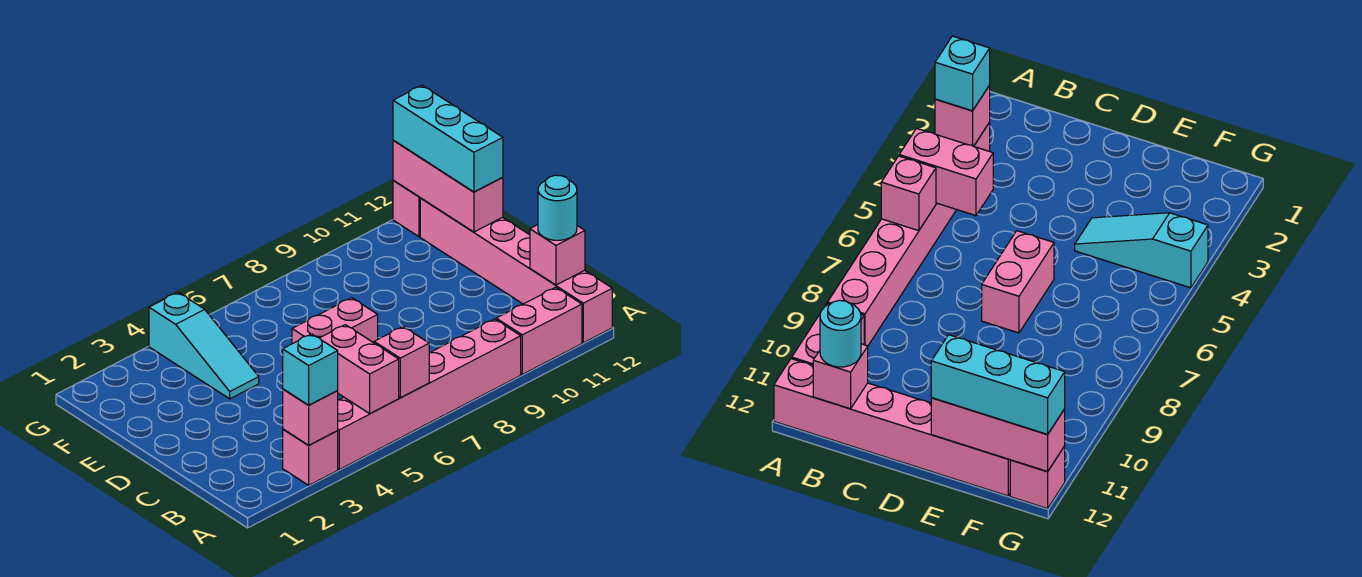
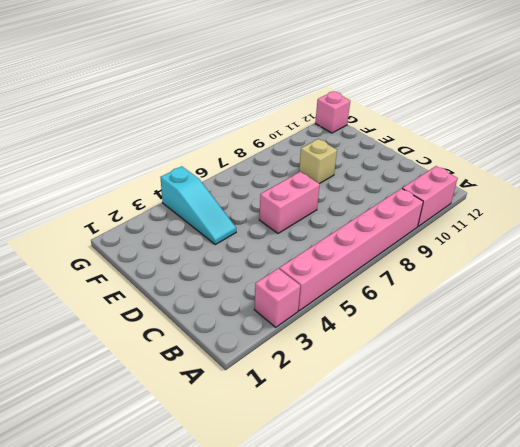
tan brick E9 level 1 -> none
none -> pink brick A12:F12 level 1
none -> pink brick A3 level 2
none -> pink brick A5:B5 level 2

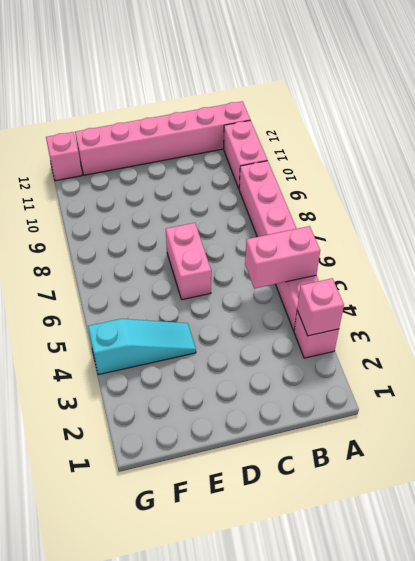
none -> pink brick A6 level 2
none -> pink brick B12 level 2
none -> pink brick E12:G12 level 2

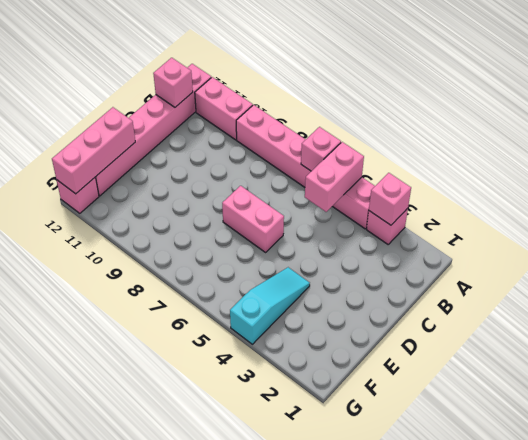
none -> cyan brick A3 level 3
none -> cyan round brick B12 level 3
none -> cyan brick E12:G12 level 3

